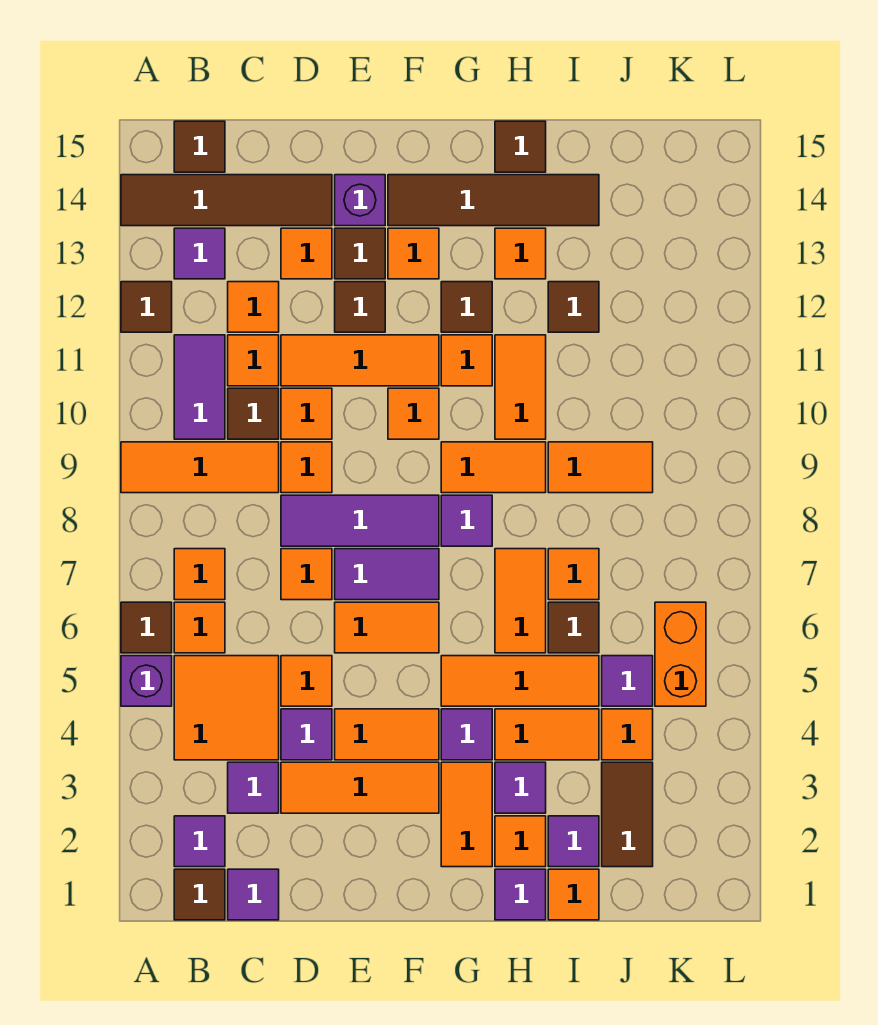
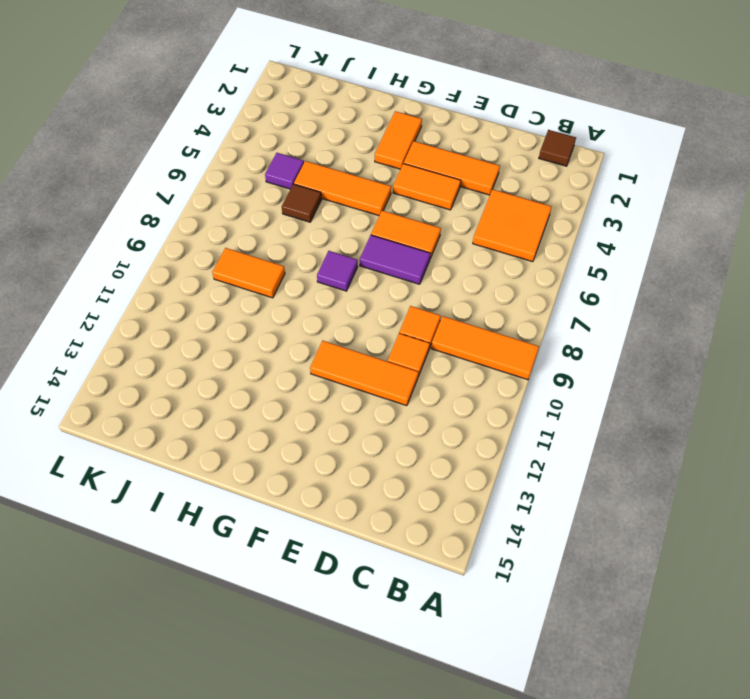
none -> purple brick A5 level 1
none -> brown tile A6 level 1
none -> brown tile A12 level 1
none -> brown tile A14:D14 level 1

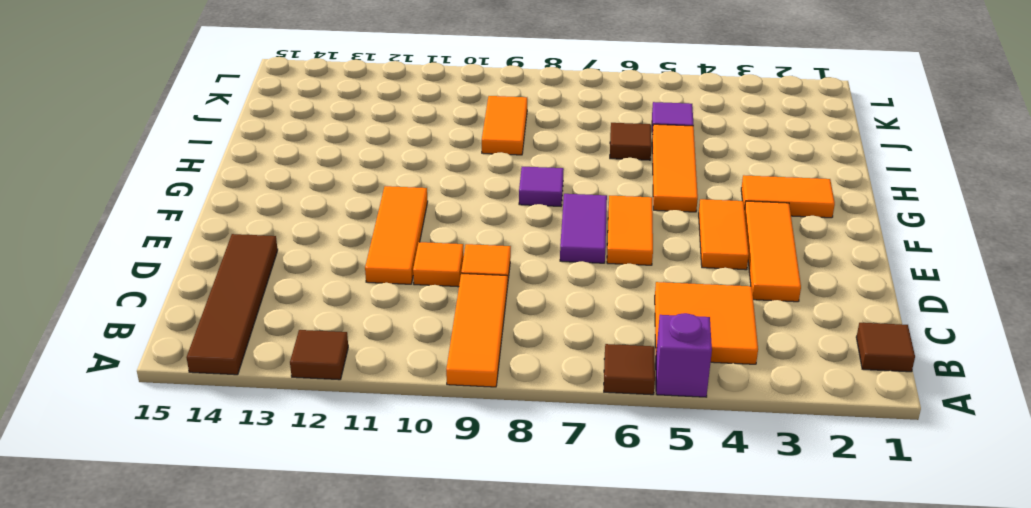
none -> purple tile B2 level 1
none -> orange tile B6 level 1
none -> orange tile B7 level 1
none -> purple tile B10:B11 level 1

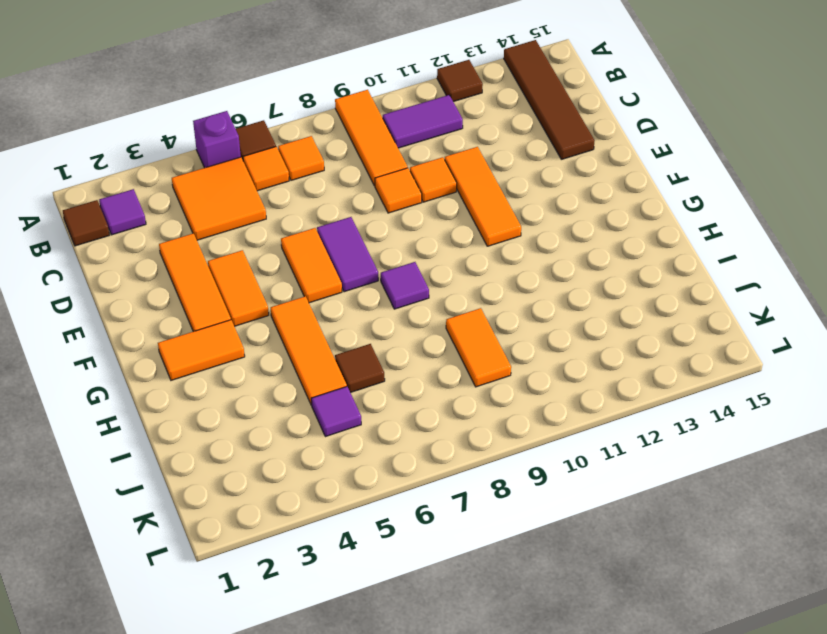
none -> purple tile B13 level 1
none -> brown tile B15 level 1
none -> purple tile C1 level 1
none -> purple tile C3 level 1

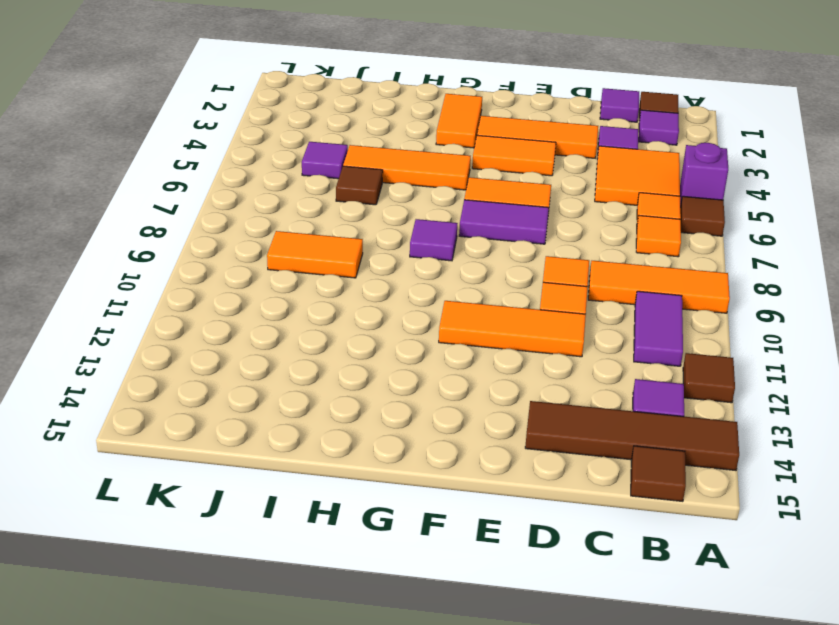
none -> brown tile C10 level 1
none -> orange tile C11 level 1
none -> orange tile C12 level 1
none -> purple tile D4 level 1

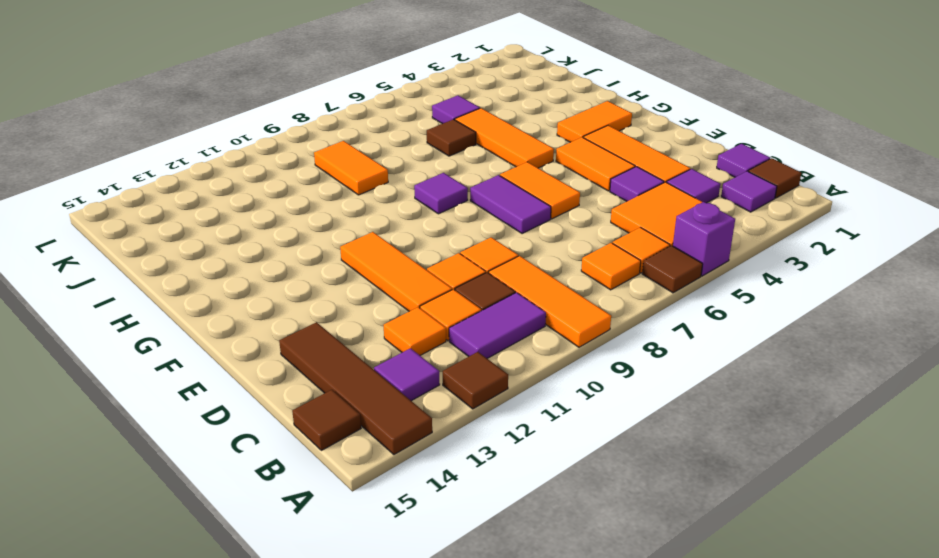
none -> orange tile D5 level 1
none -> orange tile D7 level 1
none -> purple tile D8:F8 level 1
none -> orange tile D13 level 1

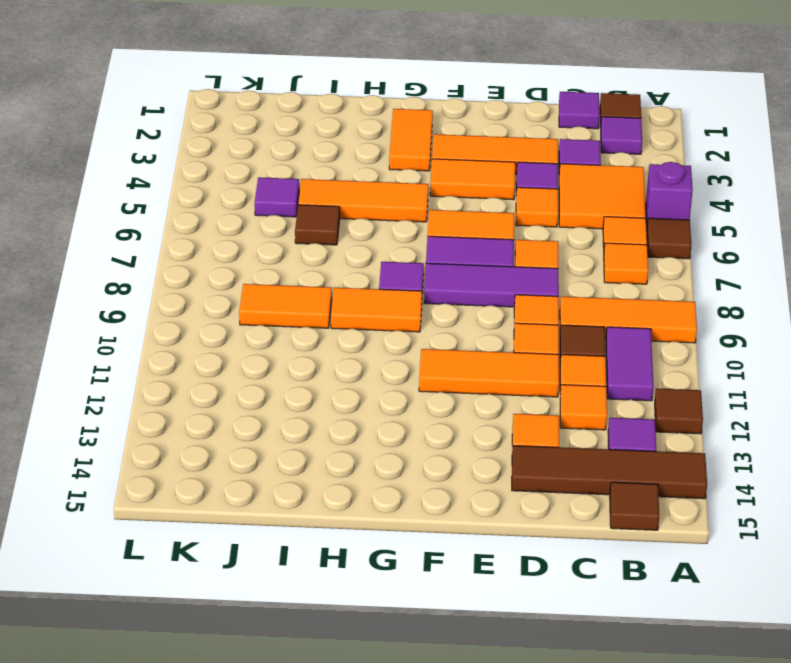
none -> brown tile E12 level 1
none -> brown tile E13 level 1
none -> purple brick E14 level 1
none -> orange tile F10 level 1

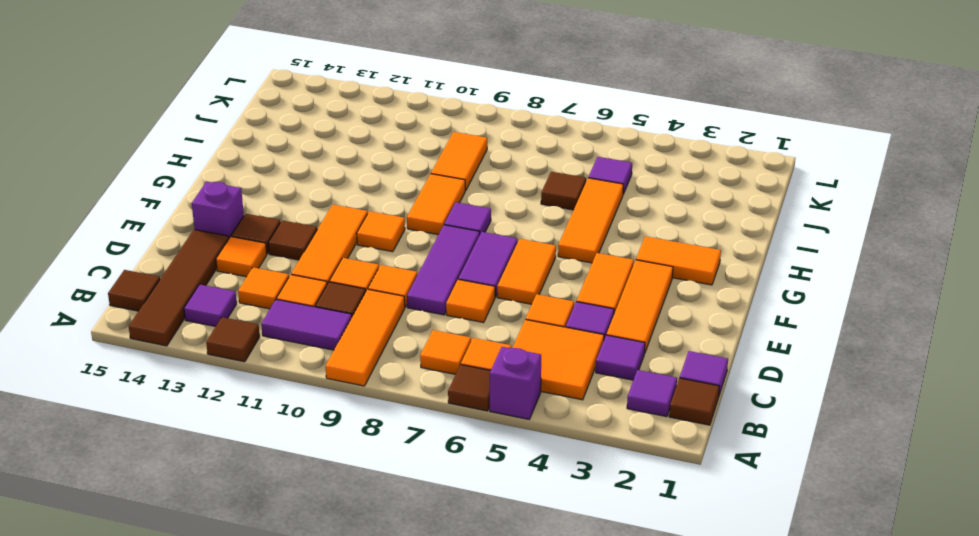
none -> orange tile F13 level 1
none -> brown tile F14:I14 level 1
none -> purple tile G4 level 1
none -> orange tile G11 level 1

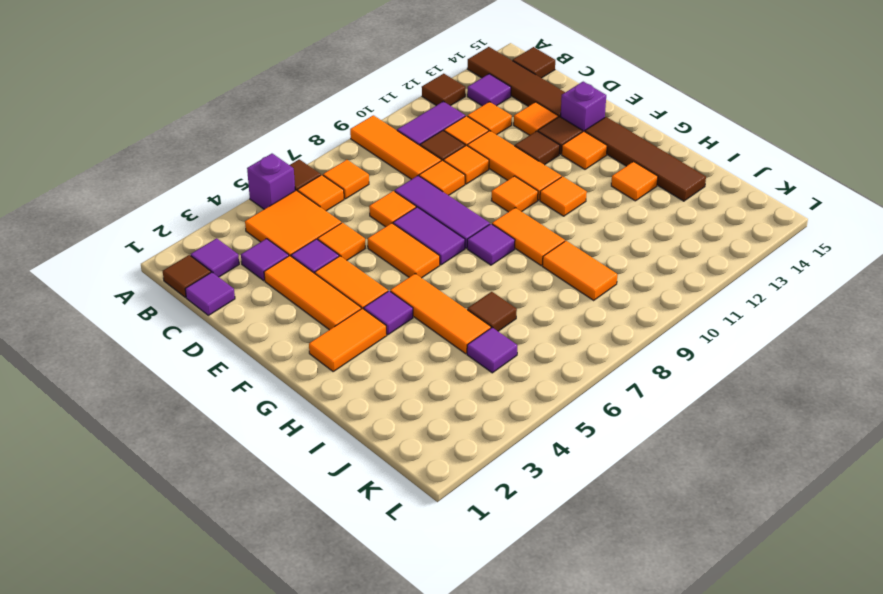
none -> brown tile G12 level 1
none -> purple tile H1 level 1
none -> orange tile H2 level 1
none -> purple tile H3 level 1

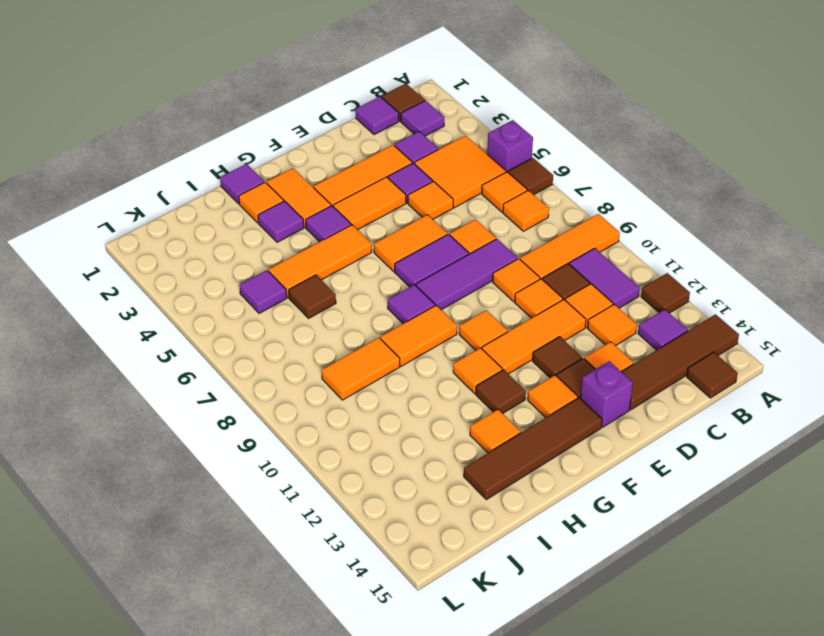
none -> orange tile H4:I4 level 1
none -> orange tile H6:H7 level 1
none -> orange tile H10:H11 level 1
none -> brown tile H15 level 1

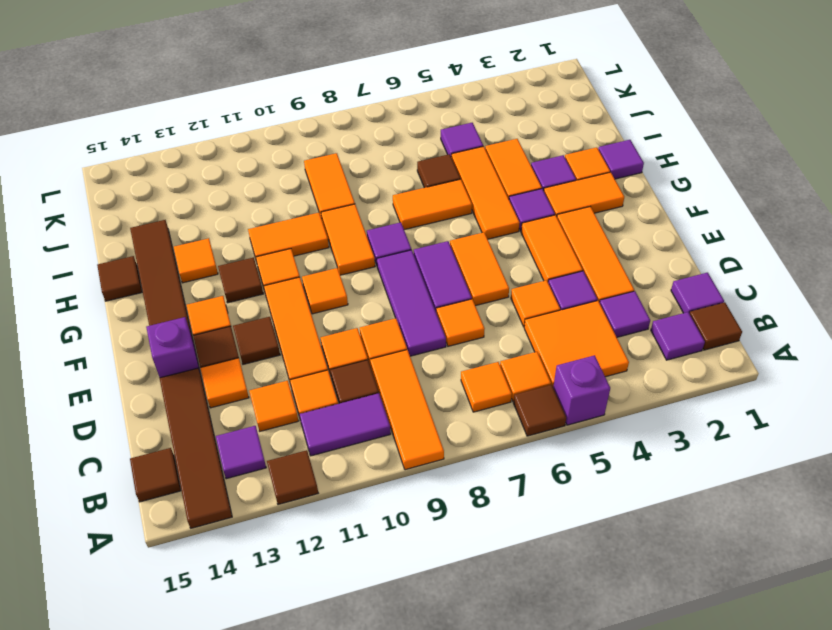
none -> orange tile I1 level 1
none -> purple tile I2 level 1
none -> orange tile I7 level 1
none -> brown tile I12 level 1

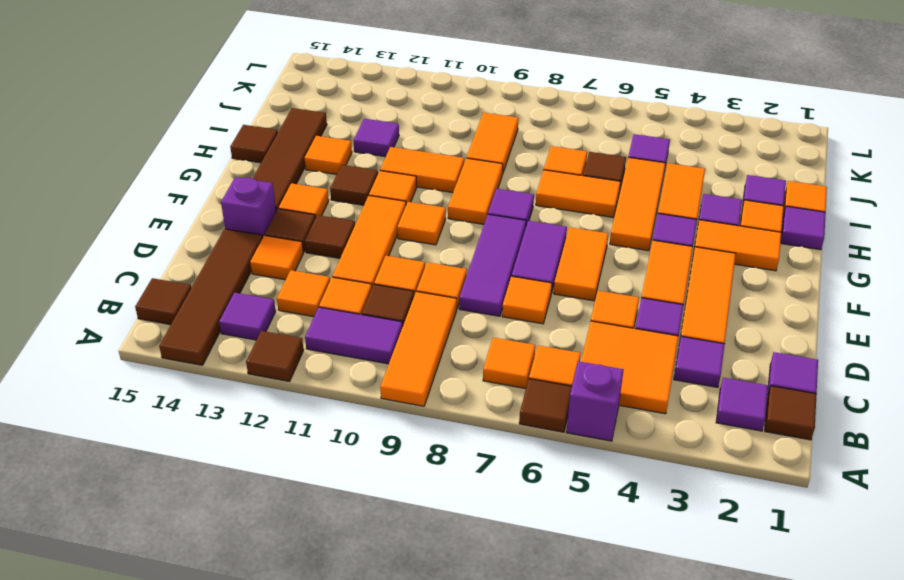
purple tile I12 level 1 -> brown tile I12 level 1
none -> brown tile J2:J3 level 1
none -> orange tile J4 level 1
none -> orange brick K5:K6 level 1

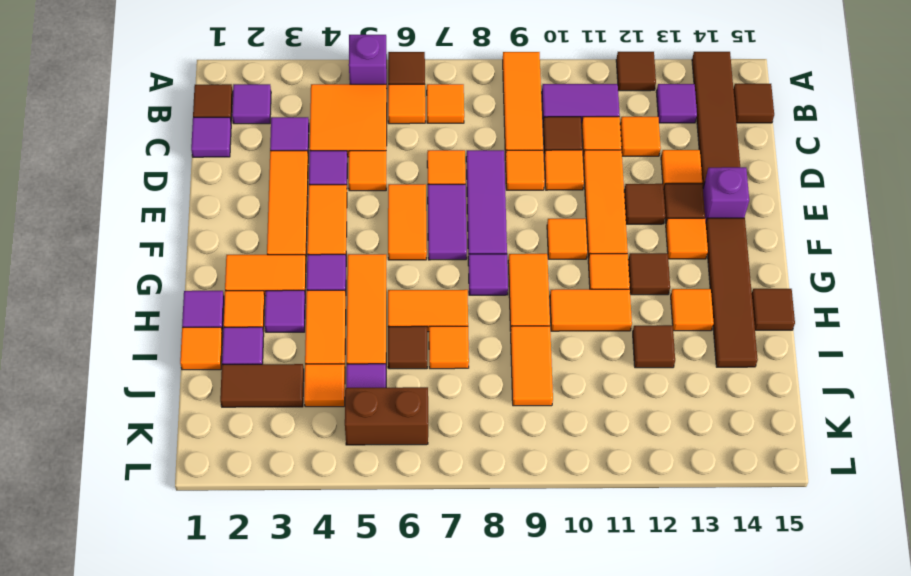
brown brick K5:K6 level 1 -> orange brick K5:K6 level 1

